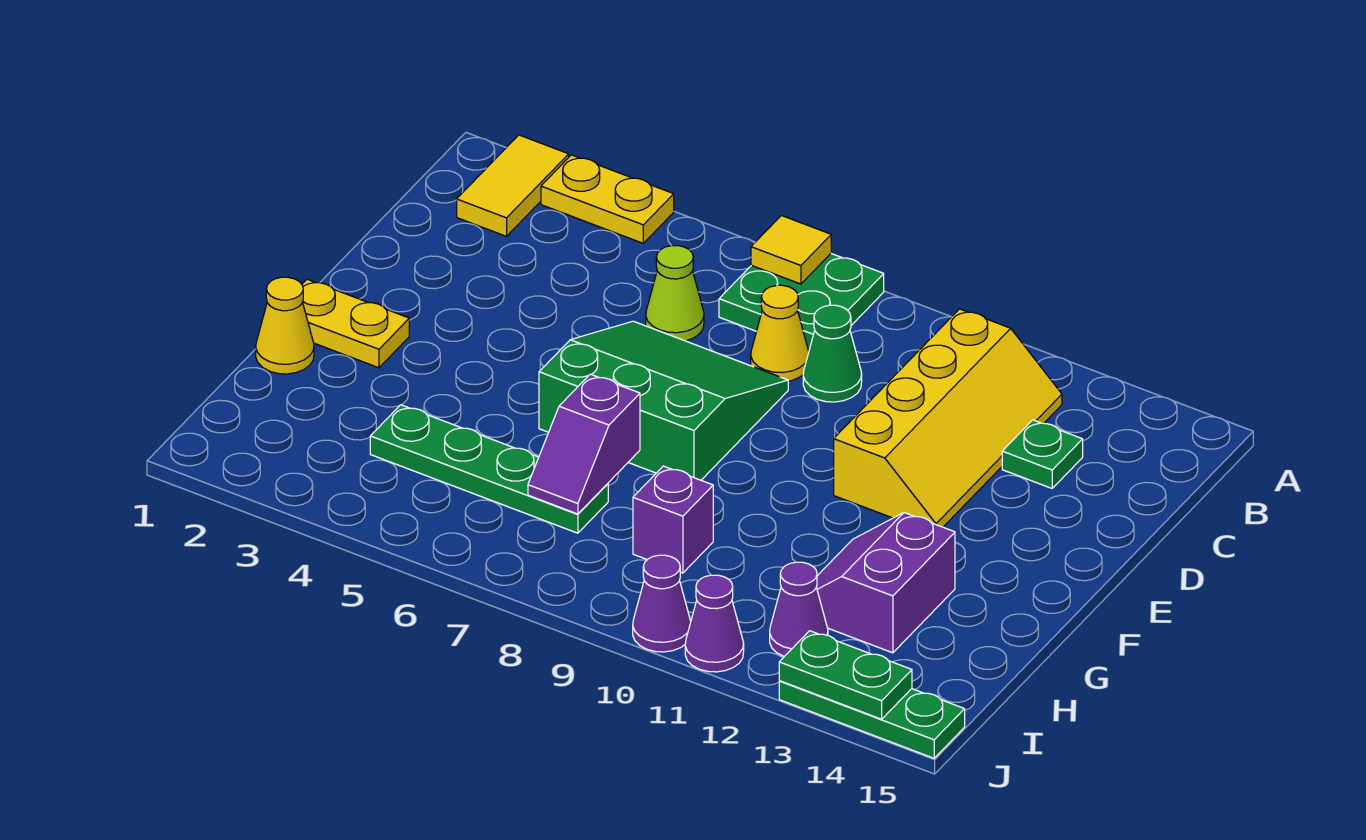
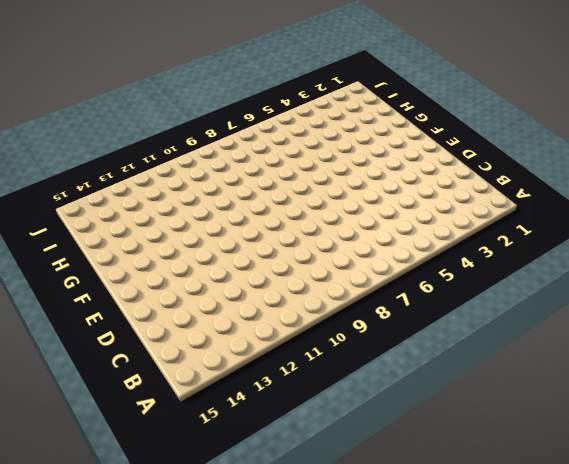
none -> yellow tile A2:B2 level 1
none -> yellow plate A3:A4 level 1
none -> green plate A7:B8 level 1

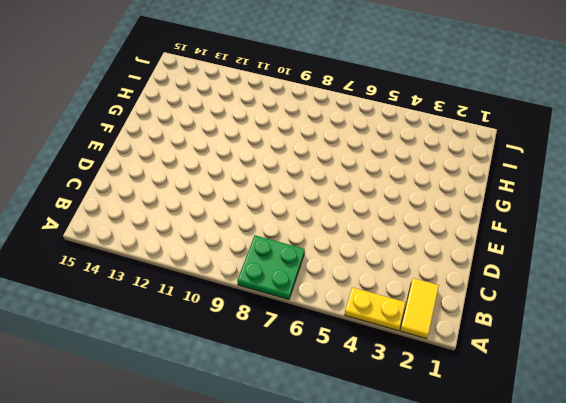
none -> yellow slope B11:E12 level 1 top 11
none -> lime cone C6 level 1
none -> yellow cone C8 level 1

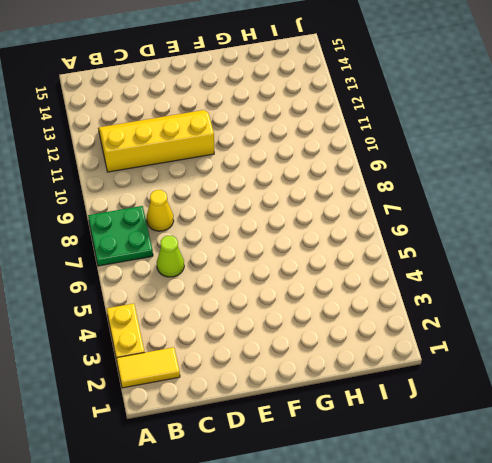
none -> green cone C9 level 1
none -> green plate C13 level 1
none -> green slope D6:F8 level 1 top F

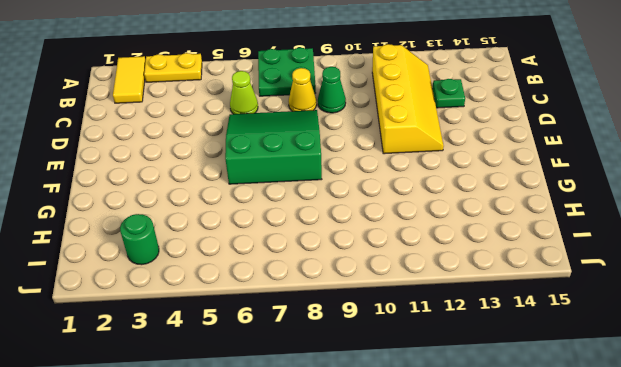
green round brick I3 level 1 -> none
none -> yellow plate F1:F2 level 1
none -> yellow cone G1 level 1
none -> purple slope G12:H13 level 1 top 13

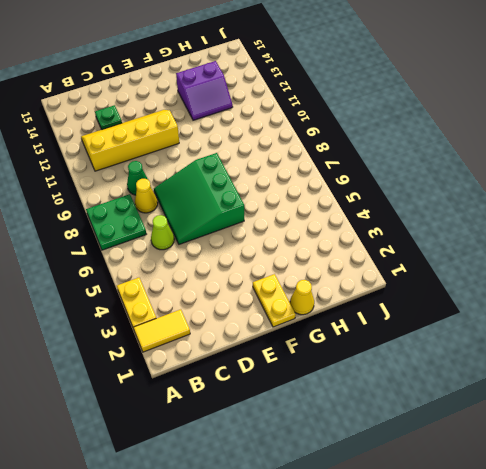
none -> green plate H4:H7 level 1
none -> purple brick H9 level 1
none -> purple cone I12 level 1

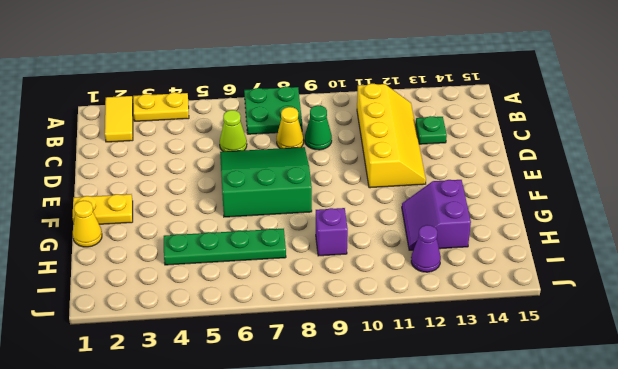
none -> purple cone J10 level 1
none -> purple cone J11 level 1
none -> green plate J13:J15 level 1

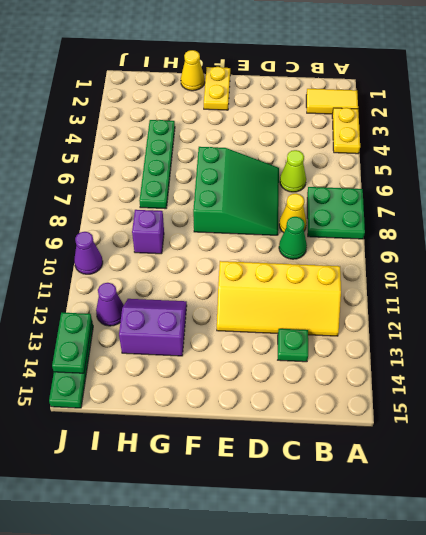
none -> purple cone J11 level 1
none -> yellow tile A7 level 2
none -> purple slope G7:H7 level 2 top G

